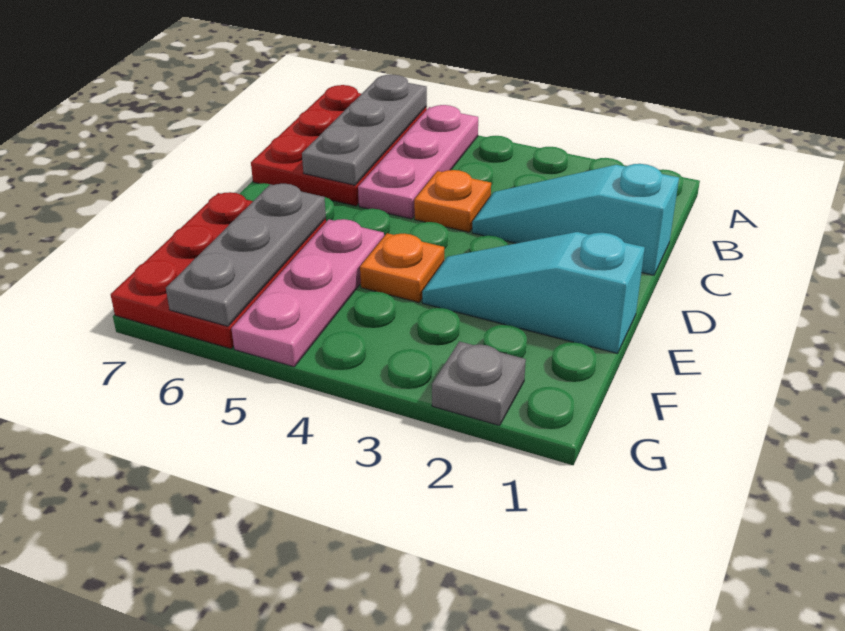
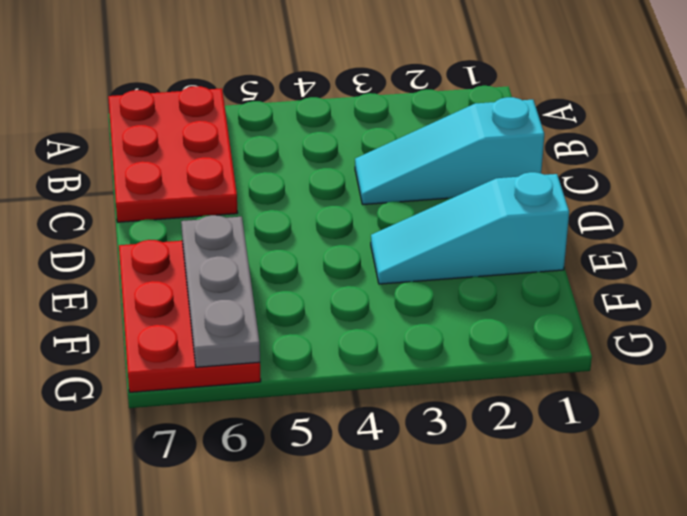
none -> pink plate A5:C5 level 1
none -> orange plate C4 level 1

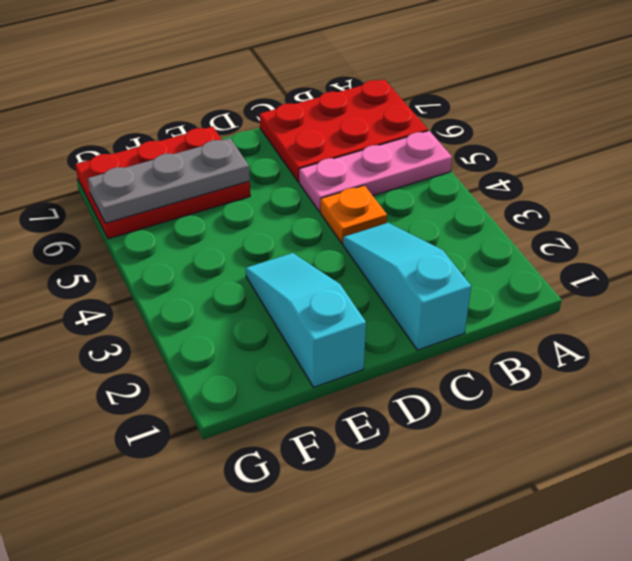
none -> orange plate E4 level 1
none -> pink plate E5:G5 level 1

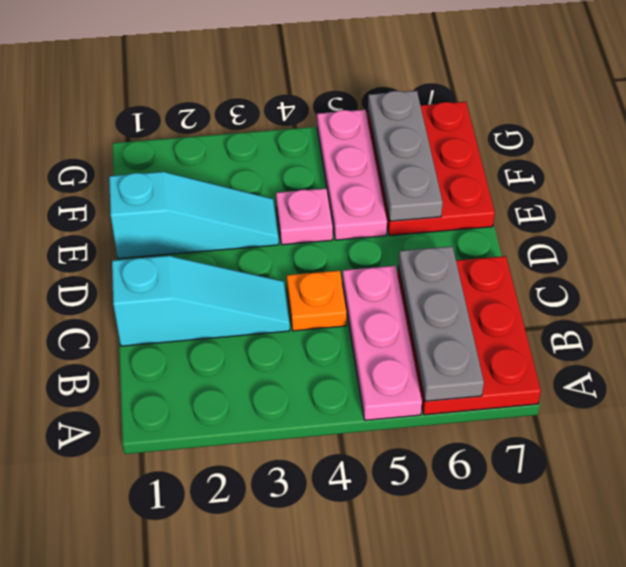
pink plate E4 level 1 -> orange plate E4 level 1
none -> grey plate G2 level 1

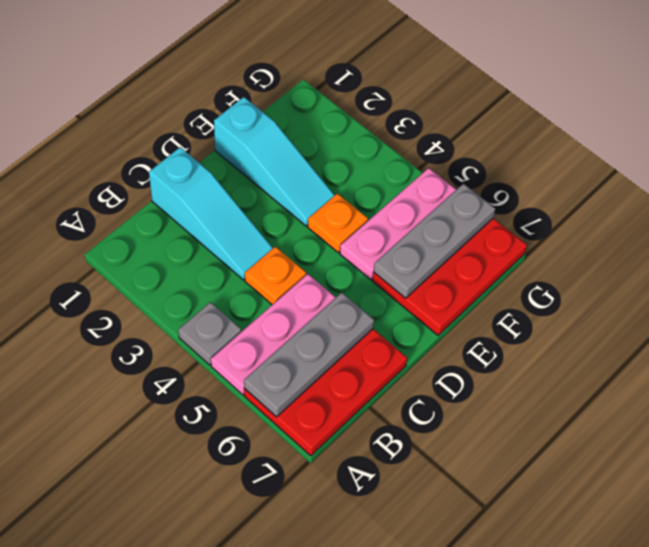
grey plate A4 level 1 -> grey plate G2 level 1

